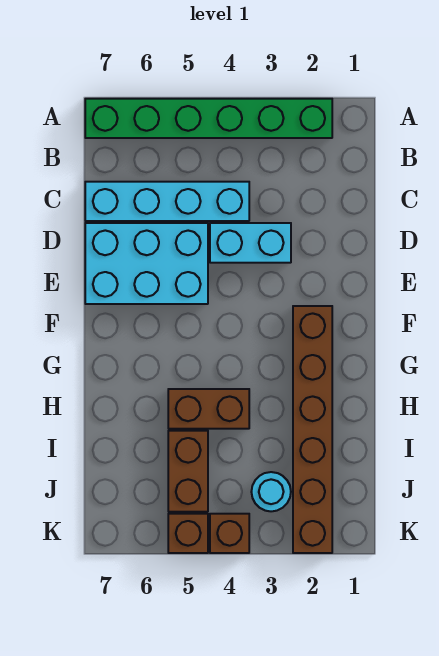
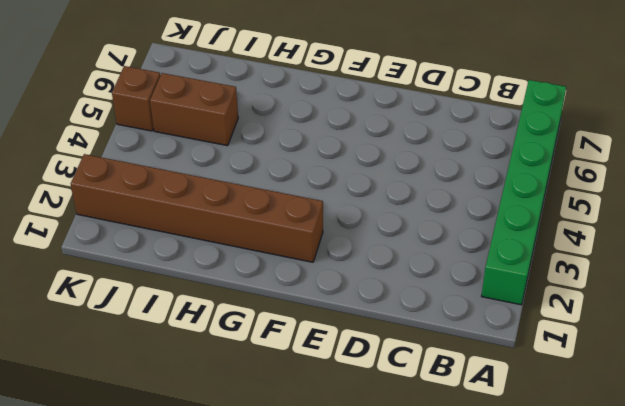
none -> cyan brick C4:C7 level 1
none -> cyan brick D3:D4 level 1

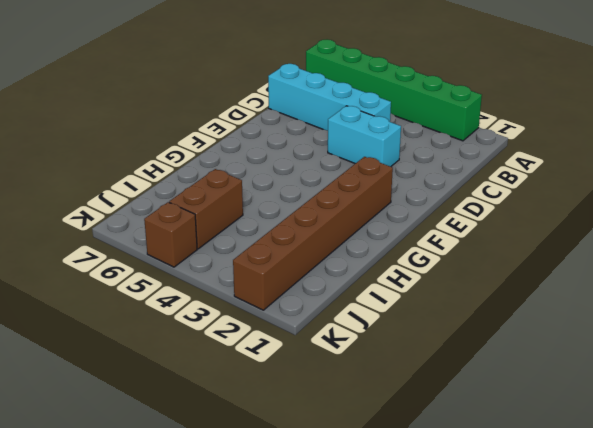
none -> cyan brick D5:E7 level 1
none -> brown brick H4:H5 level 1

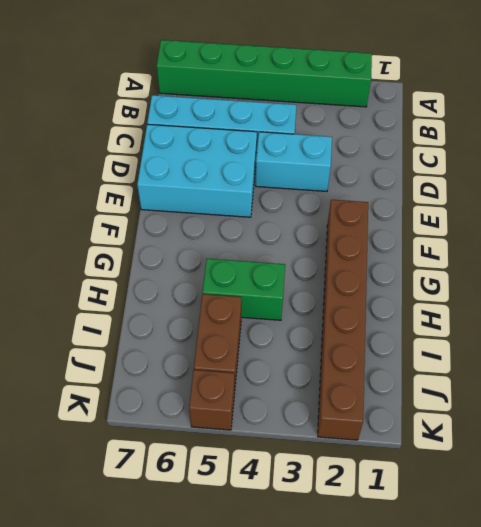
green brick H4:H5 level 1 -> brown brick H4:H5 level 1
none -> cyan round brick J3 level 1
none -> brown brick K4 level 1

